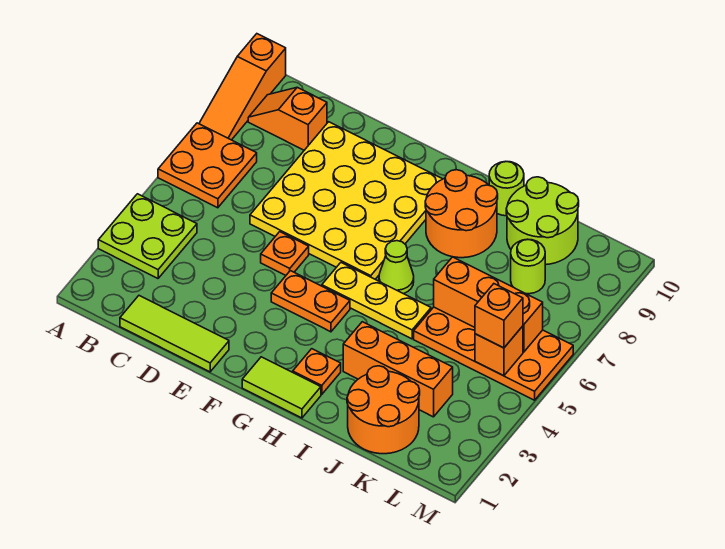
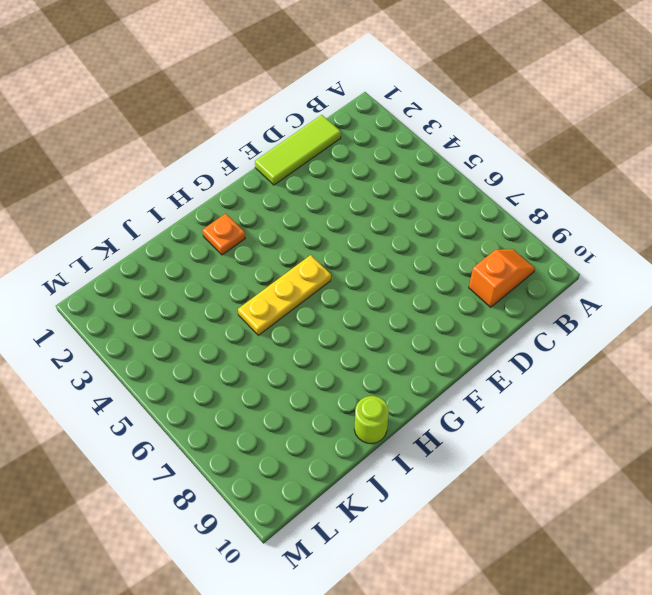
none -> lime plate A3:B4 level 1
none -> orange plate A6:B7 level 1
none -> orange slope A8:A10 level 1 top 10

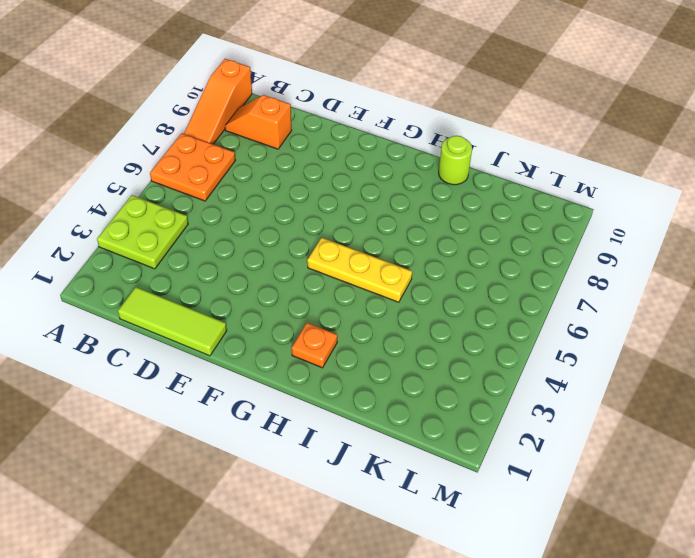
none -> yellow plate D6:G9 level 1
none -> orange plate E5 level 1
none -> orange plate F4:G4 level 1

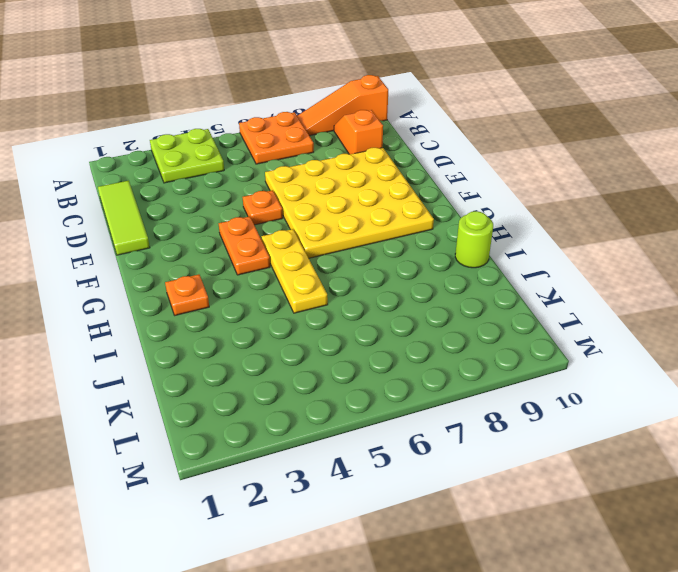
none -> lime tile G1:H1 level 1
none -> lime cone H6 level 1
none -> orange round brick H8:I9 level 1

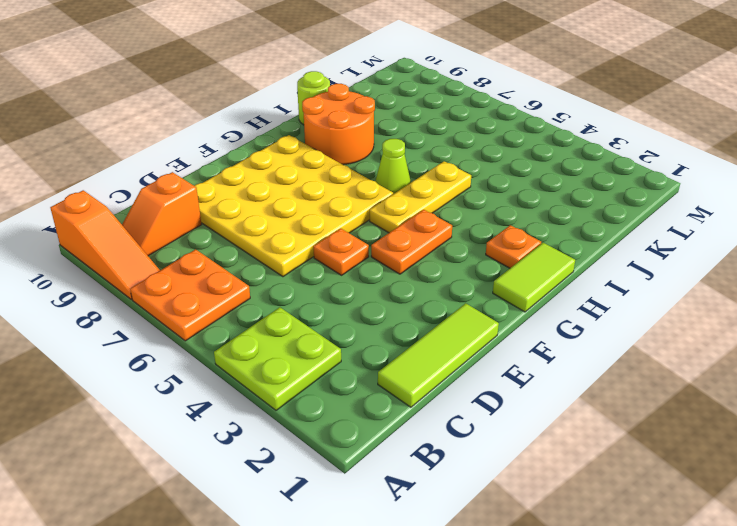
none -> orange brick I3:K3 level 1
none -> orange round brick J1:K2 level 1
none -> orange plate J5:M6 level 1

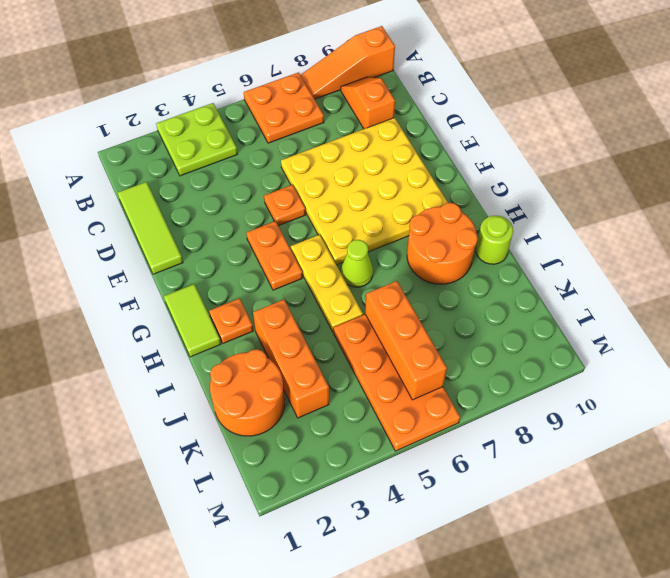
none -> lime round brick J9:K10 level 1
none -> lime round brick K8 level 1
none -> orange brick L5 level 2

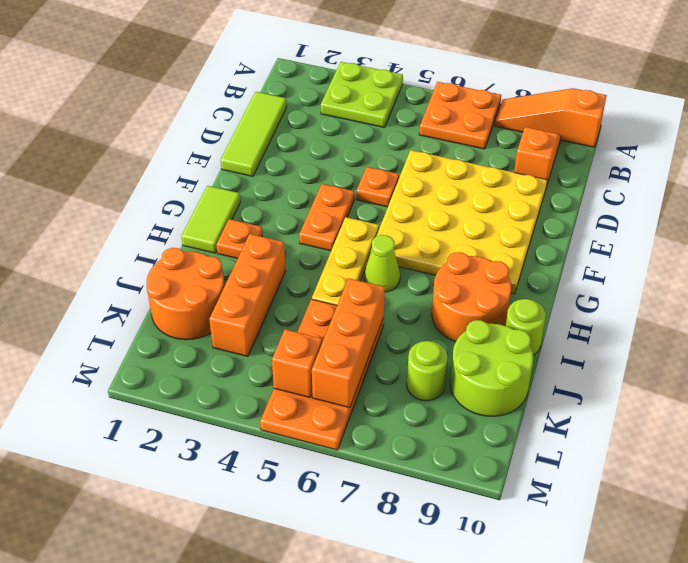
none -> orange brick L5 level 3

